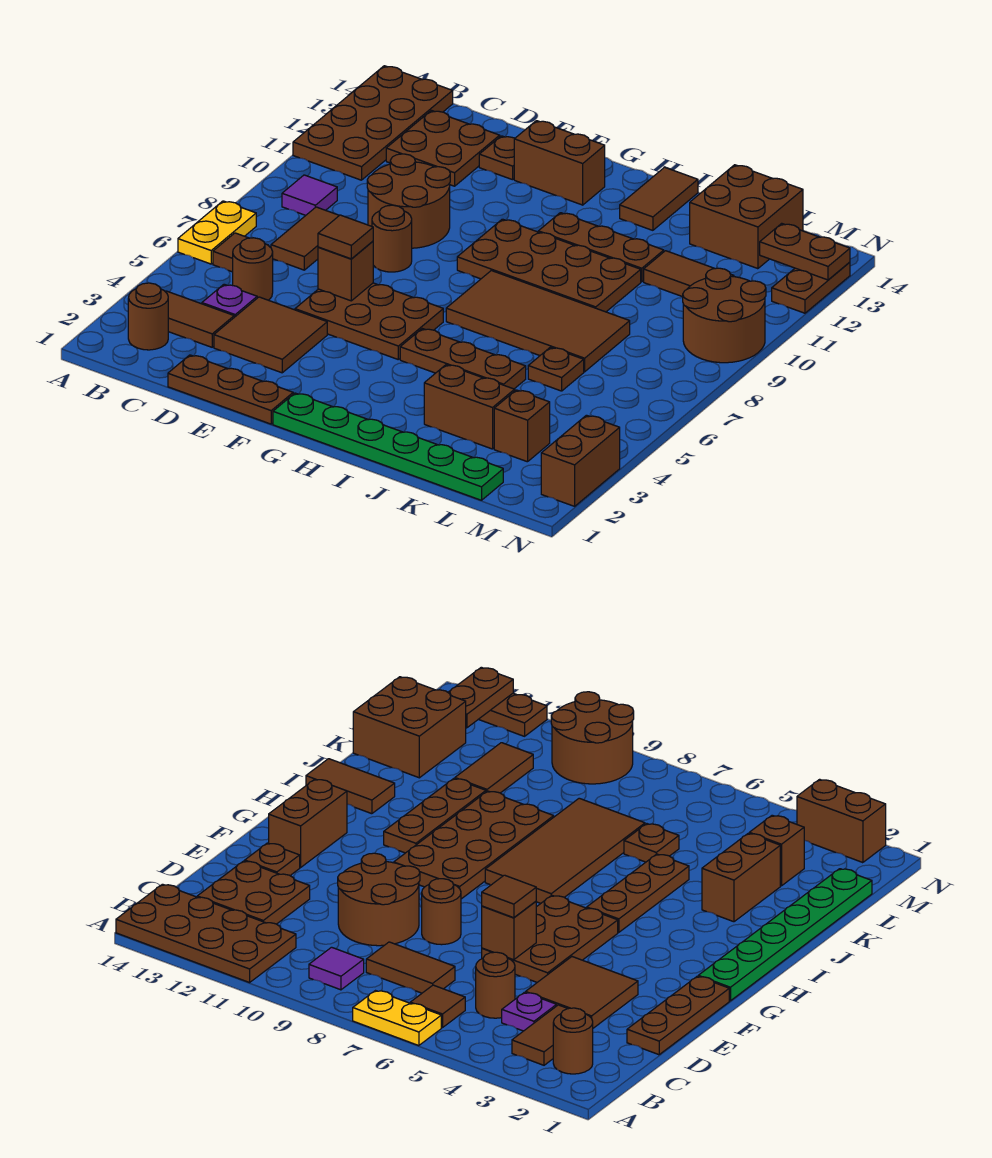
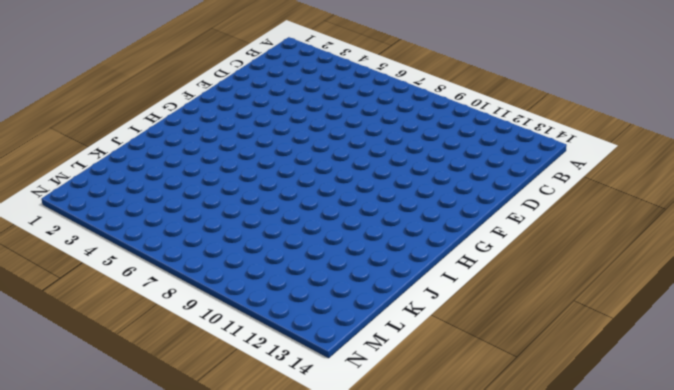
none -> yellow plate A6:A7 level 1
none -> brown plate A11:B14 level 1
none -> brown round brick B2 level 1
none -> brown tile B3:C3 level 1

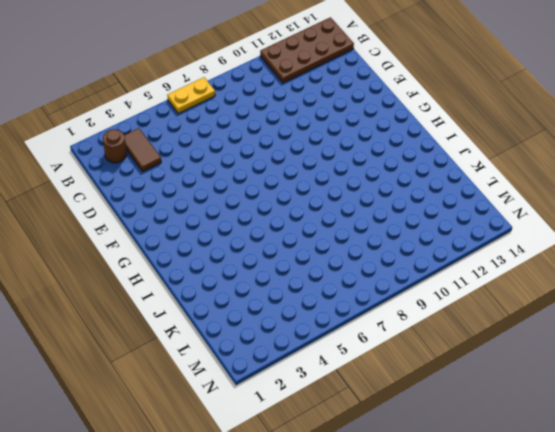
none -> brown tile B6 level 1
none -> purple tile B9 level 1
none -> purple plate C4 level 1
none -> brown round brick C5 level 1

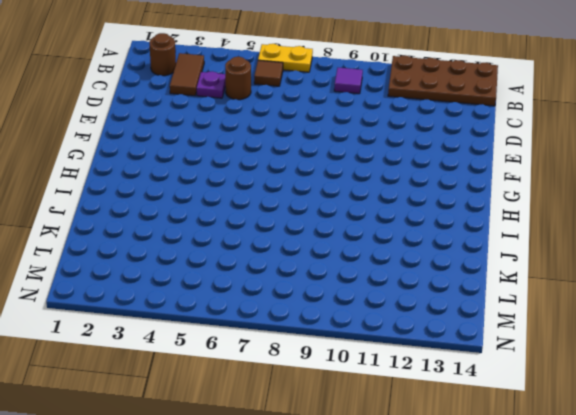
none -> brown tile C7:C8 level 1
none -> brown plate C12:D13 level 1
none -> brown plate D1:F1 level 1
none -> brown tile D3:E4 level 1

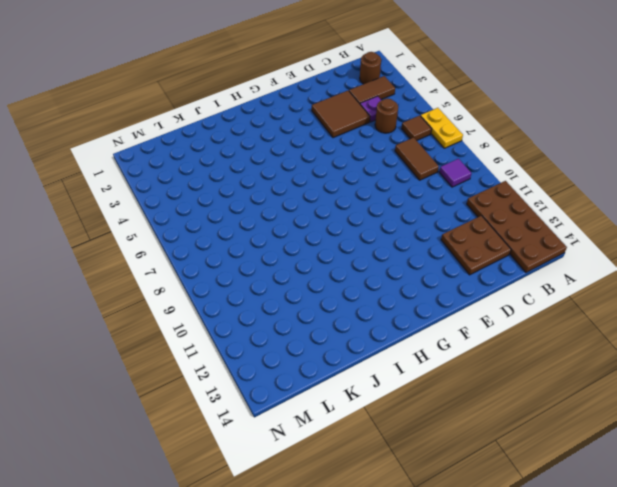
none -> brown plate D1:F1 level 1
none -> brown round brick D9:E10 level 1
none -> brown plate E5:G6 level 1
none -> brown round brick E8 level 1

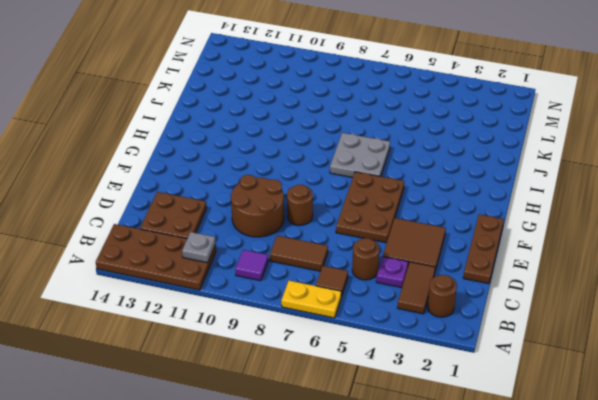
grey plate B11 level 2 -> none
grey plate H6:I7 level 1 -> brown tile H7:K8 level 1
none -> brown plate E13 level 1
none -> brown brick F13:G13 level 1
none -> green plate G1:L1 level 1
none -> brown plate G9:J10 level 1

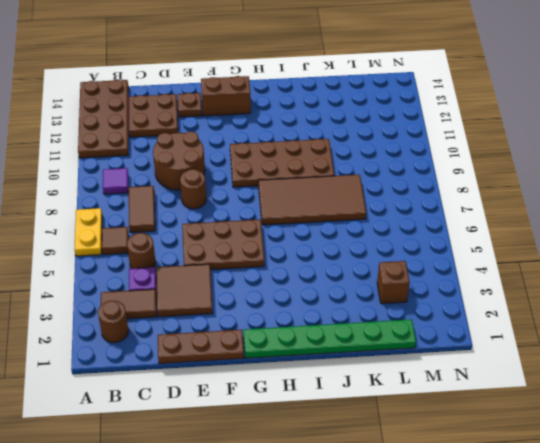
none -> brown plate H5:J5 level 1
none -> brown plate H11:J11 level 1
none -> brown tile I13:I14 level 1
none -> brown brick J3:K3 level 1

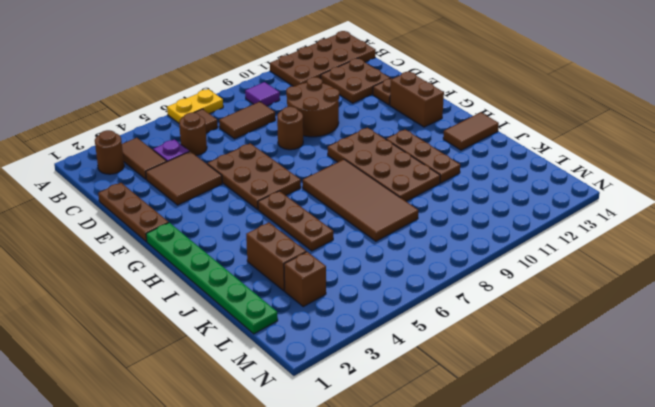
none -> brown plate K6 level 1
none -> brown tile K11:L11 level 1
none -> brown brick K13:L14 level 1
none -> brown round brick M9:N10 level 1

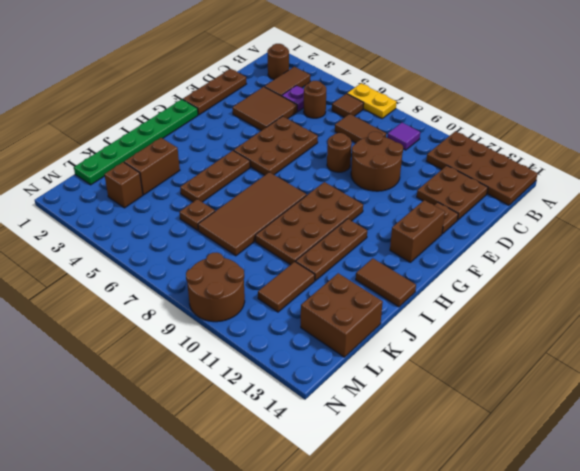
none -> brown brick N2:N3 level 1
none -> brown plate N12:N13 level 1
none -> brown brick E6 level 2
none -> brown plate M13:N13 level 2

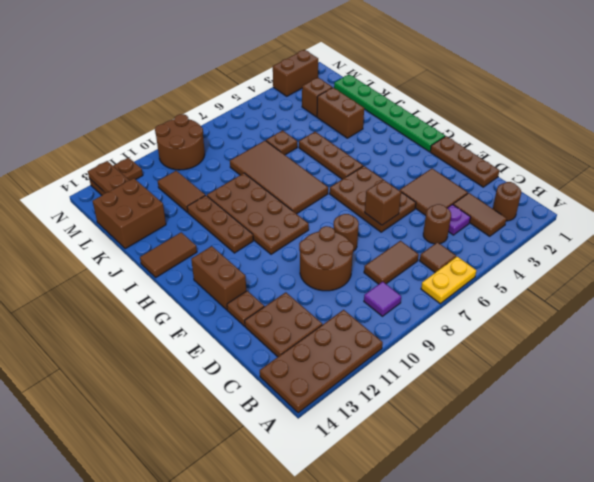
none -> brown tile E6 level 3

